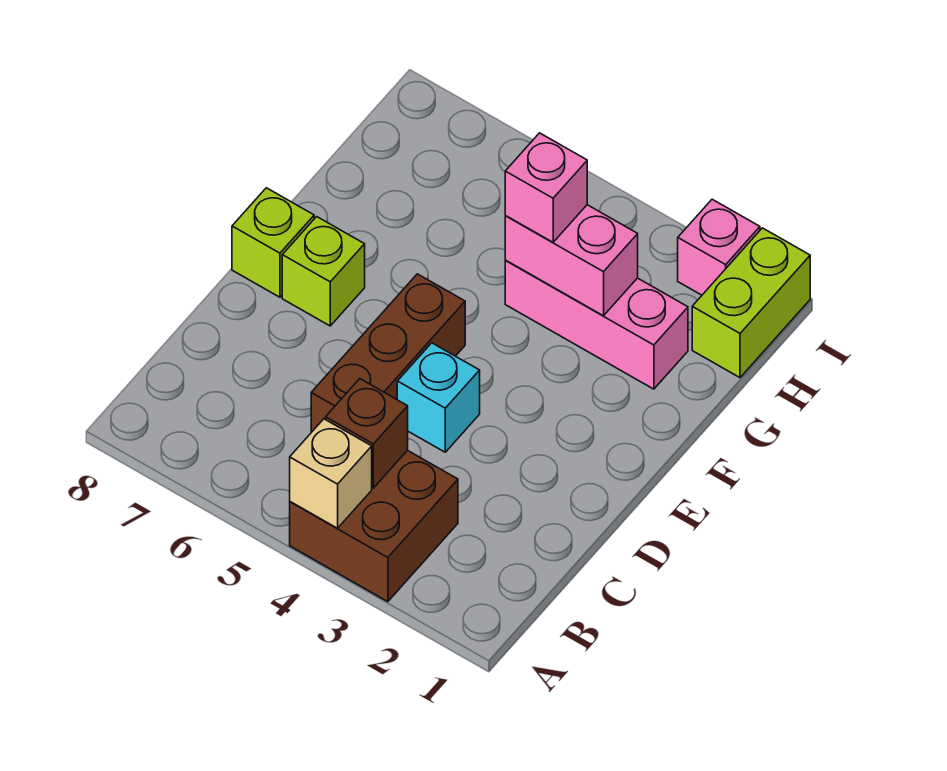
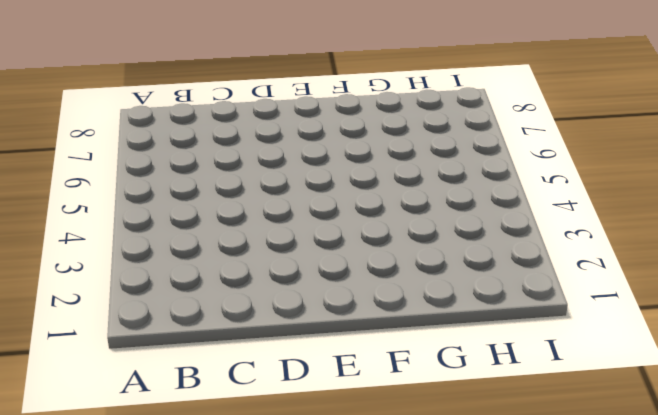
none -> brown brick A3:B4 level 1
none -> brown brick C5:E5 level 1
none -> cyan brick D4 level 1

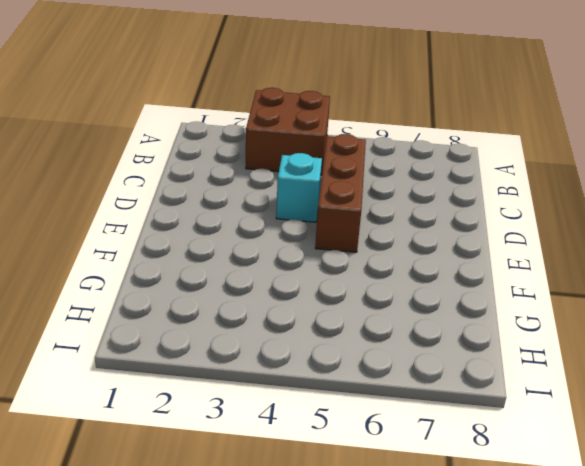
none -> lime brick E7 level 1
none -> lime brick E8 level 1
none -> pink brick G2:G4 level 1

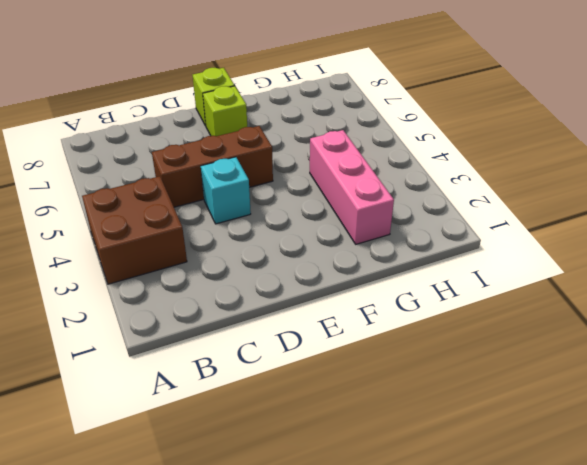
none -> lime brick H1:I1 level 1
none -> pink brick I2 level 1
none -> tan brick A4 level 2

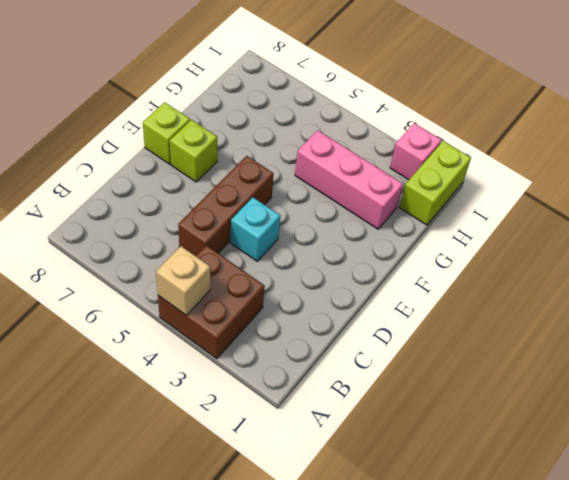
none -> brown brick B4 level 2
none -> pink brick G3:G4 level 2
none -> pink brick G4 level 3

